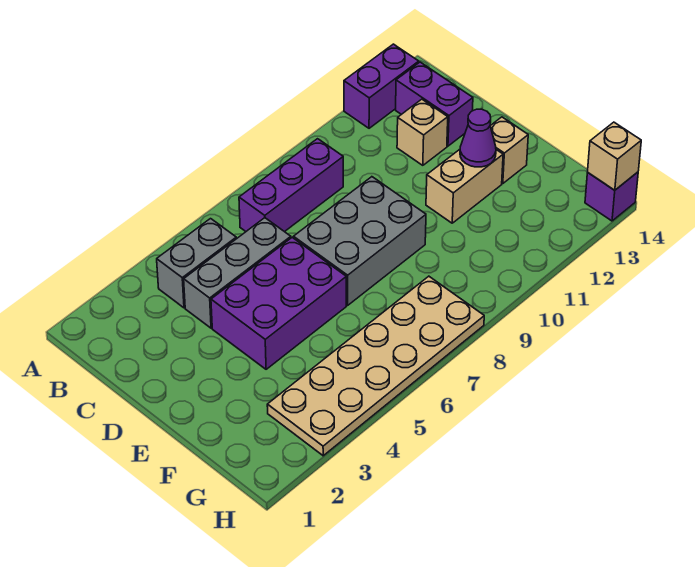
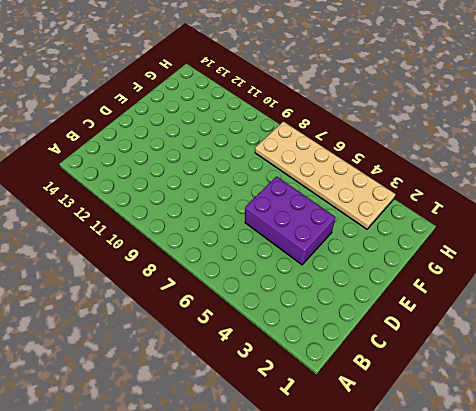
none -> purple brick A12:A13 level 1
none -> grey brick B4:B5 level 1
none -> purple brick B7:B9 level 1

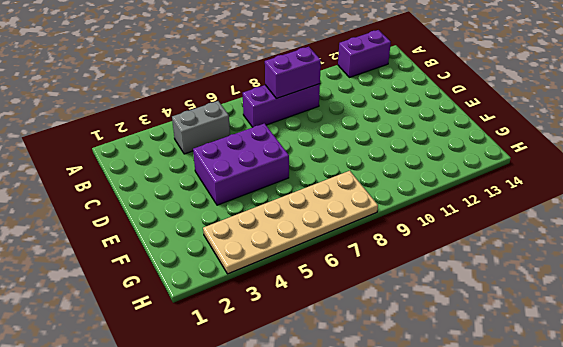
purple brick B8:B9 level 2 -> purple brick B13:C13 level 1
none -> grey brick C4:C6 level 1
none -> tan brick C12 level 1
none -> grey brick D7:E9 level 1

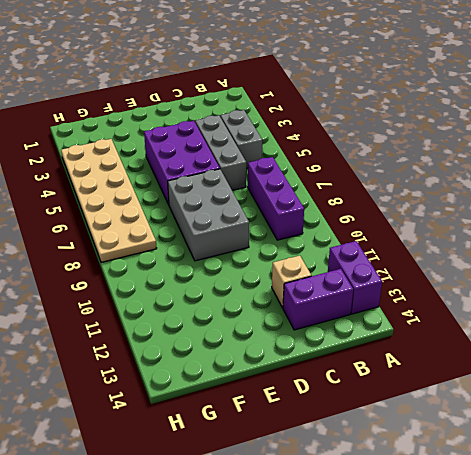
none -> tan brick E11:E12 level 1
none -> tan brick E13 level 1
none -> purple brick H14 level 1

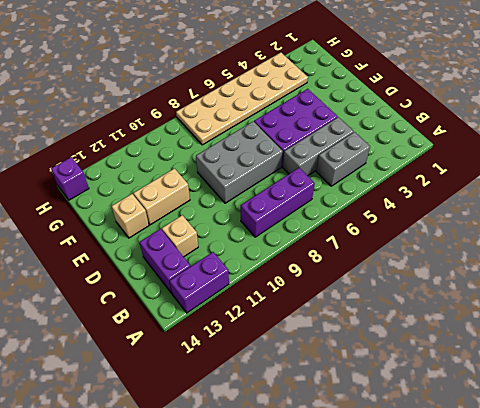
none -> purple cone E12 level 2
none -> tan brick H14 level 2

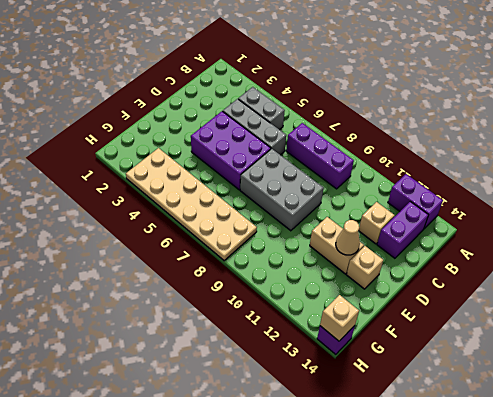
tan cone E12 level 2 -> purple cone E12 level 2

